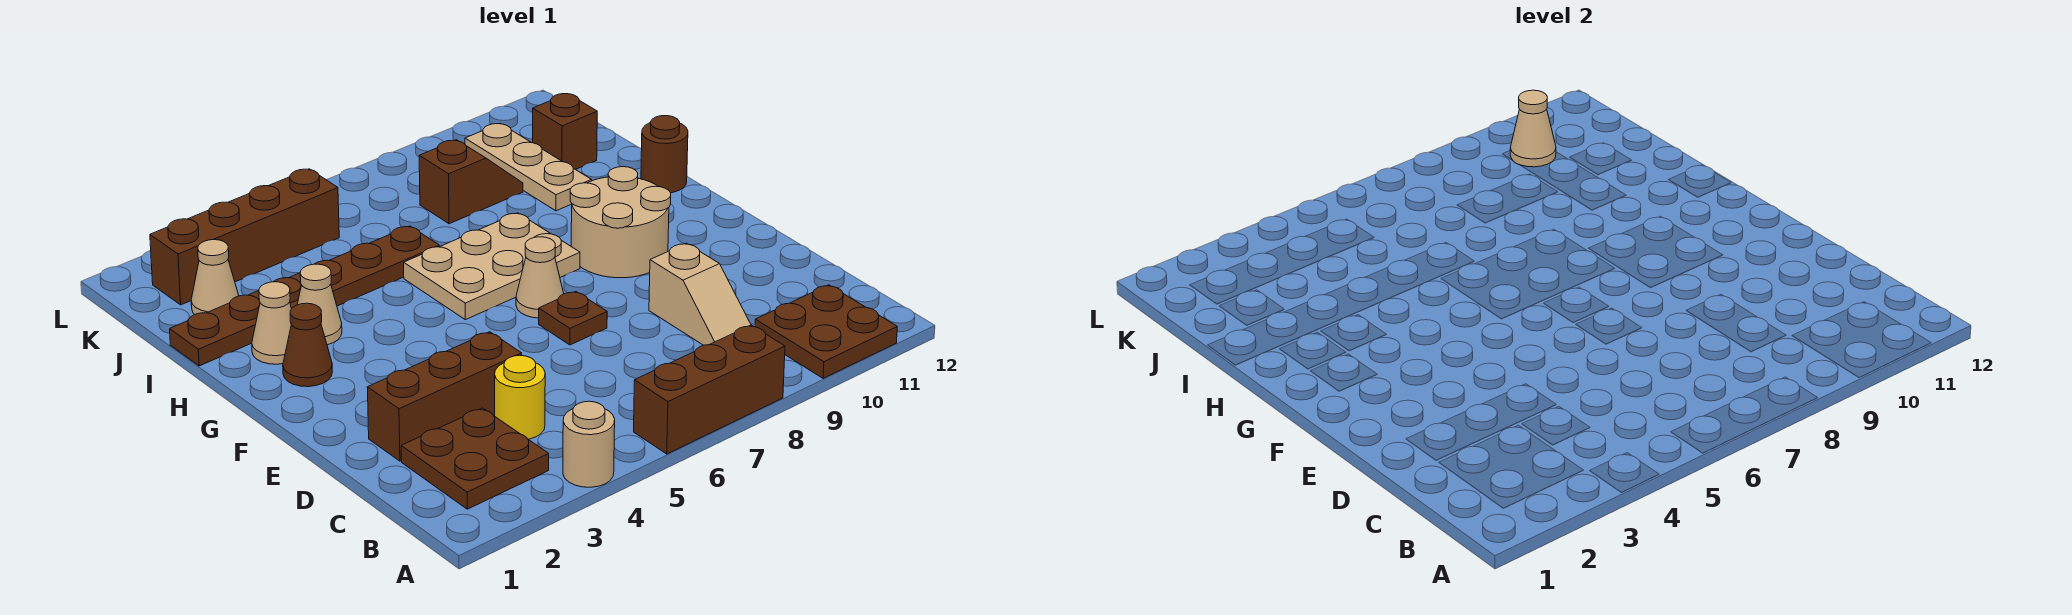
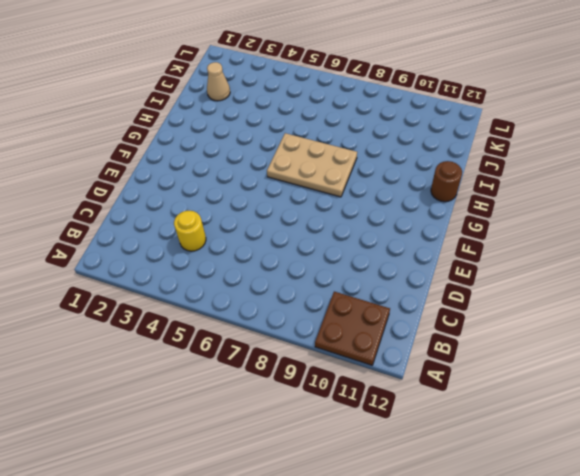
none -> tan round brick A4 level 1
none -> brown brick A6:A8 level 1
none -> brown plate B2:C3 level 1

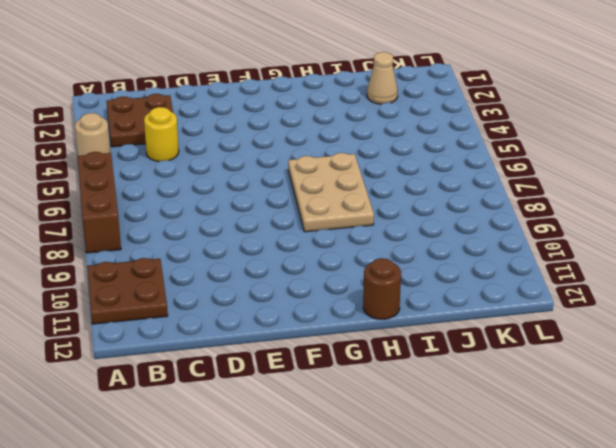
none -> tan slope C9:D9 level 1 top D
none -> brown brick D2:D4 level 1
none -> brown plate E7 level 1

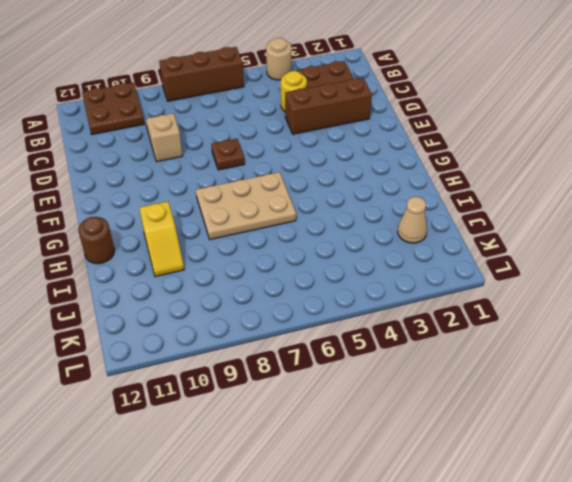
yellow slope H10:I10 level 1 top H -> tan plate I10:K10 level 1
none -> tan cone F7 level 1
none -> tan round brick F9:G10 level 1
none -> brown cone G2 level 1

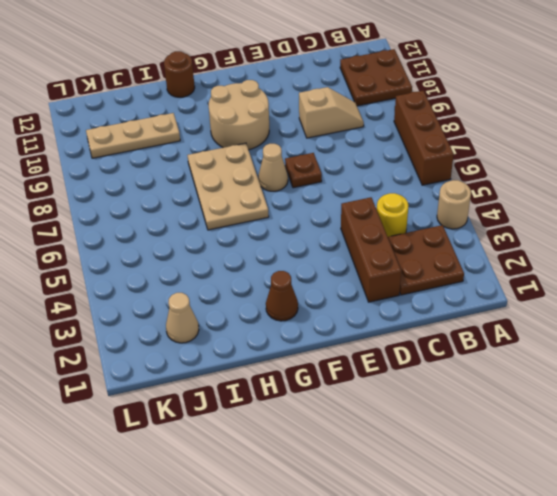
none -> tan cone H2 level 1
none -> tan cone H3 level 1
none -> brown plate I1:I6 level 1

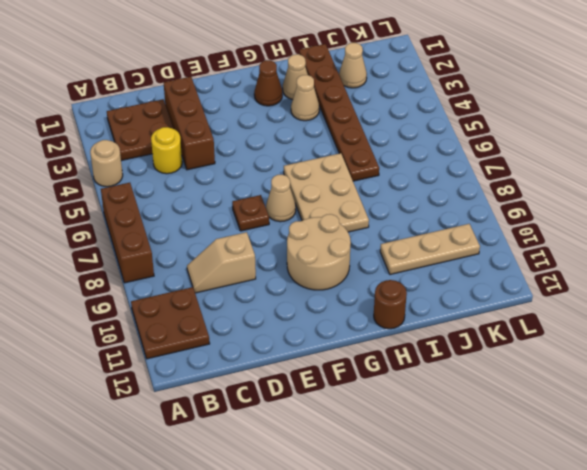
none -> brown slope J8:J9 level 1 top 8
none -> brown brick J11 level 1
none -> brown brick K2:K5 level 1

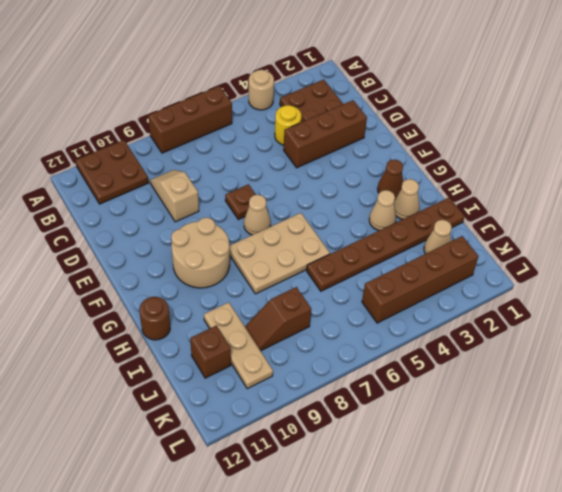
none -> tan cone K10 level 2

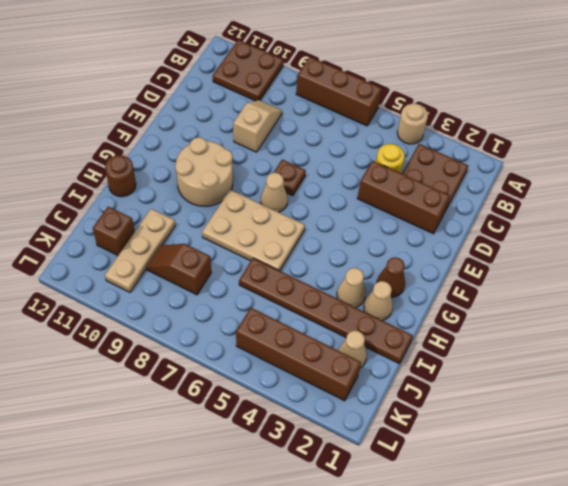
none -> tan cone K10 level 2

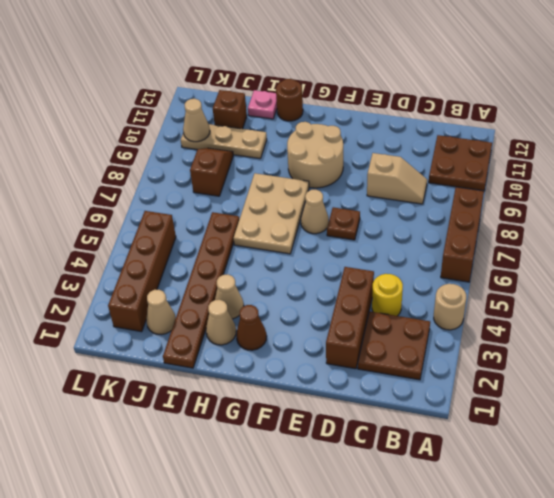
pink plate I12 level 1 -> none

